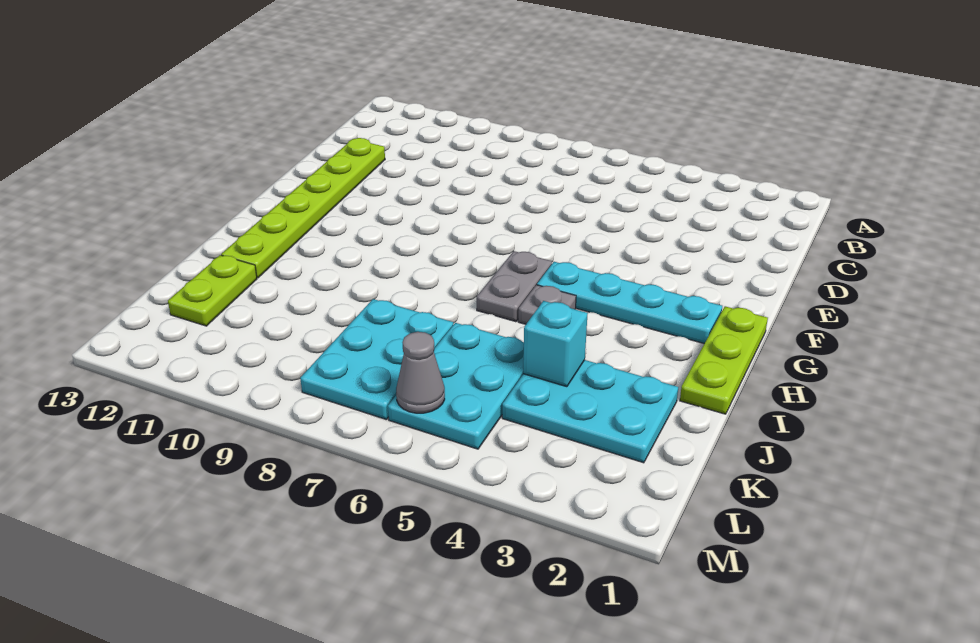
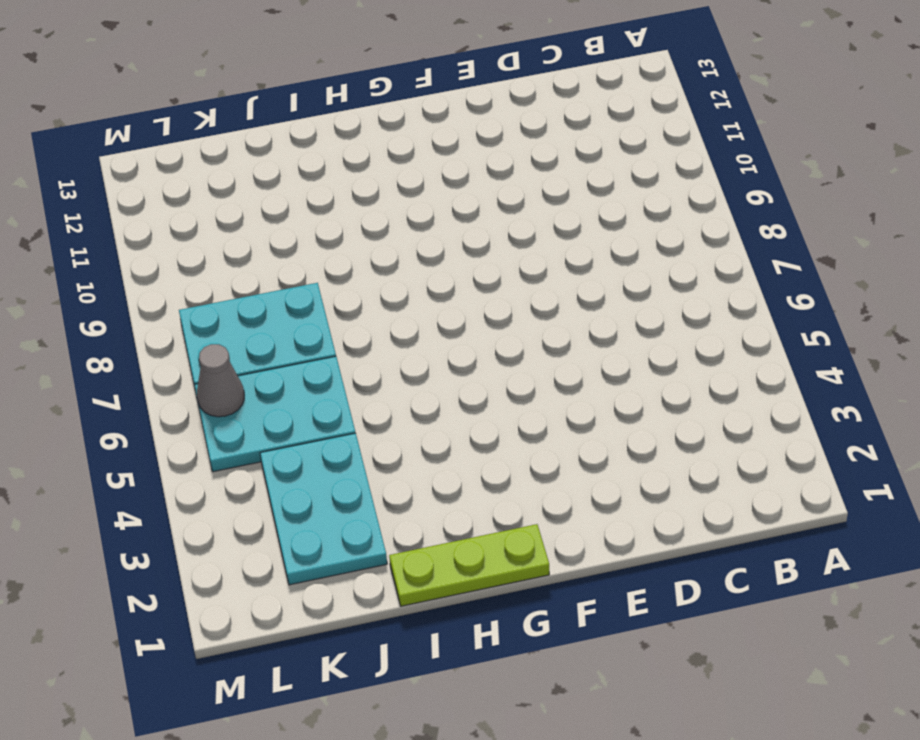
none -> lime plate D12:I12 level 1
none -> cyan plate G2:G5 level 1

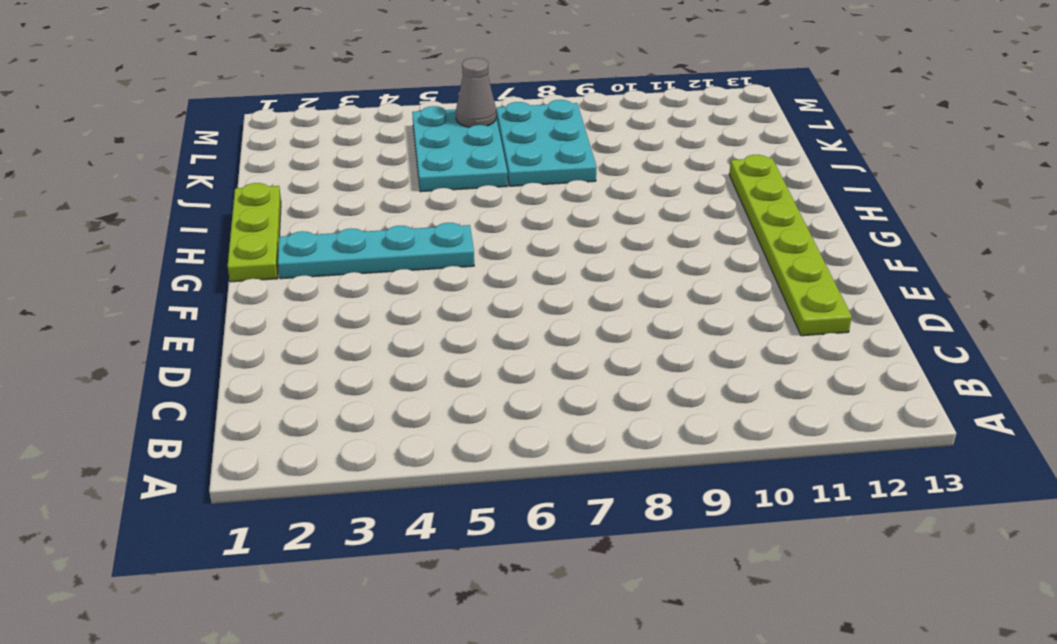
none -> grey plate G6:H6 level 1
none -> grey plate H5 level 1

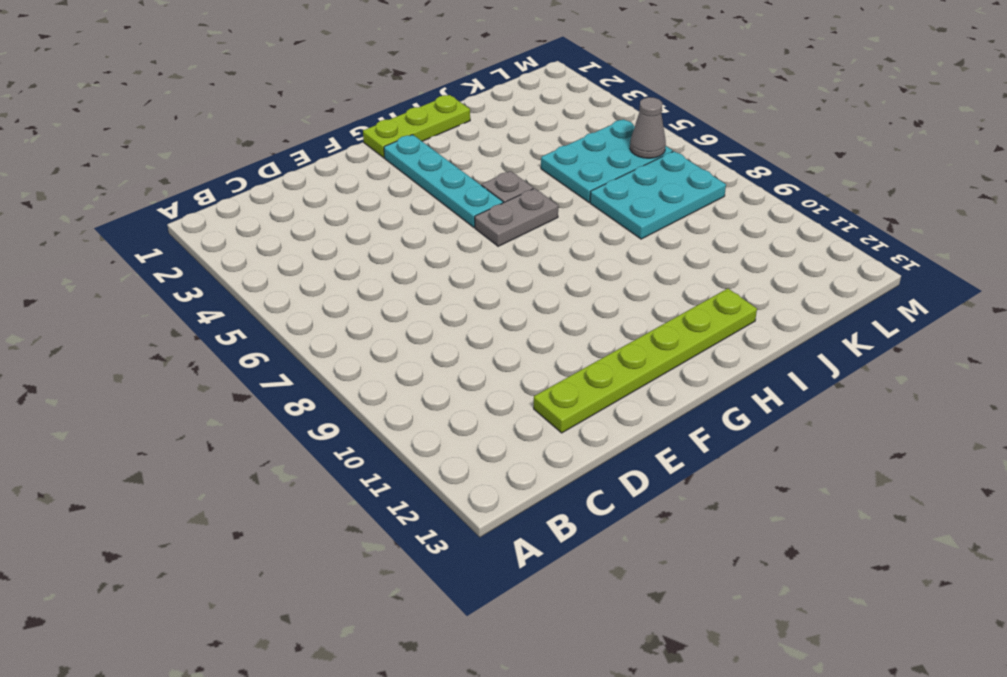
none -> cyan plate J2:K4 level 1
none -> lime plate J12:K12 level 1

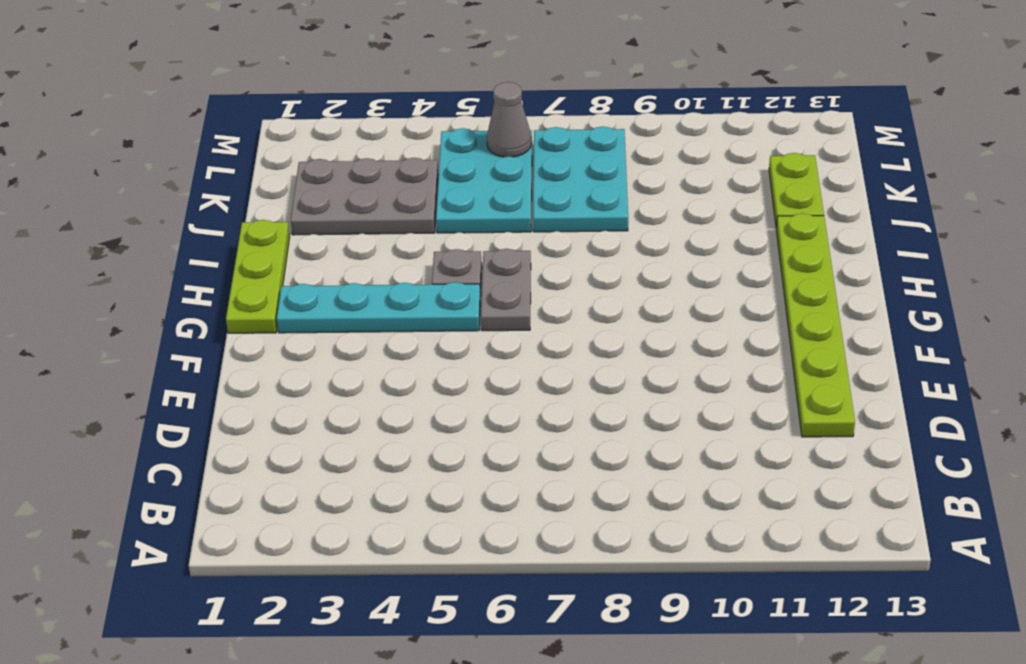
grey plate J2:K4 level 1 -> cyan plate J2:K4 level 1
none -> cyan brick J4 level 2

